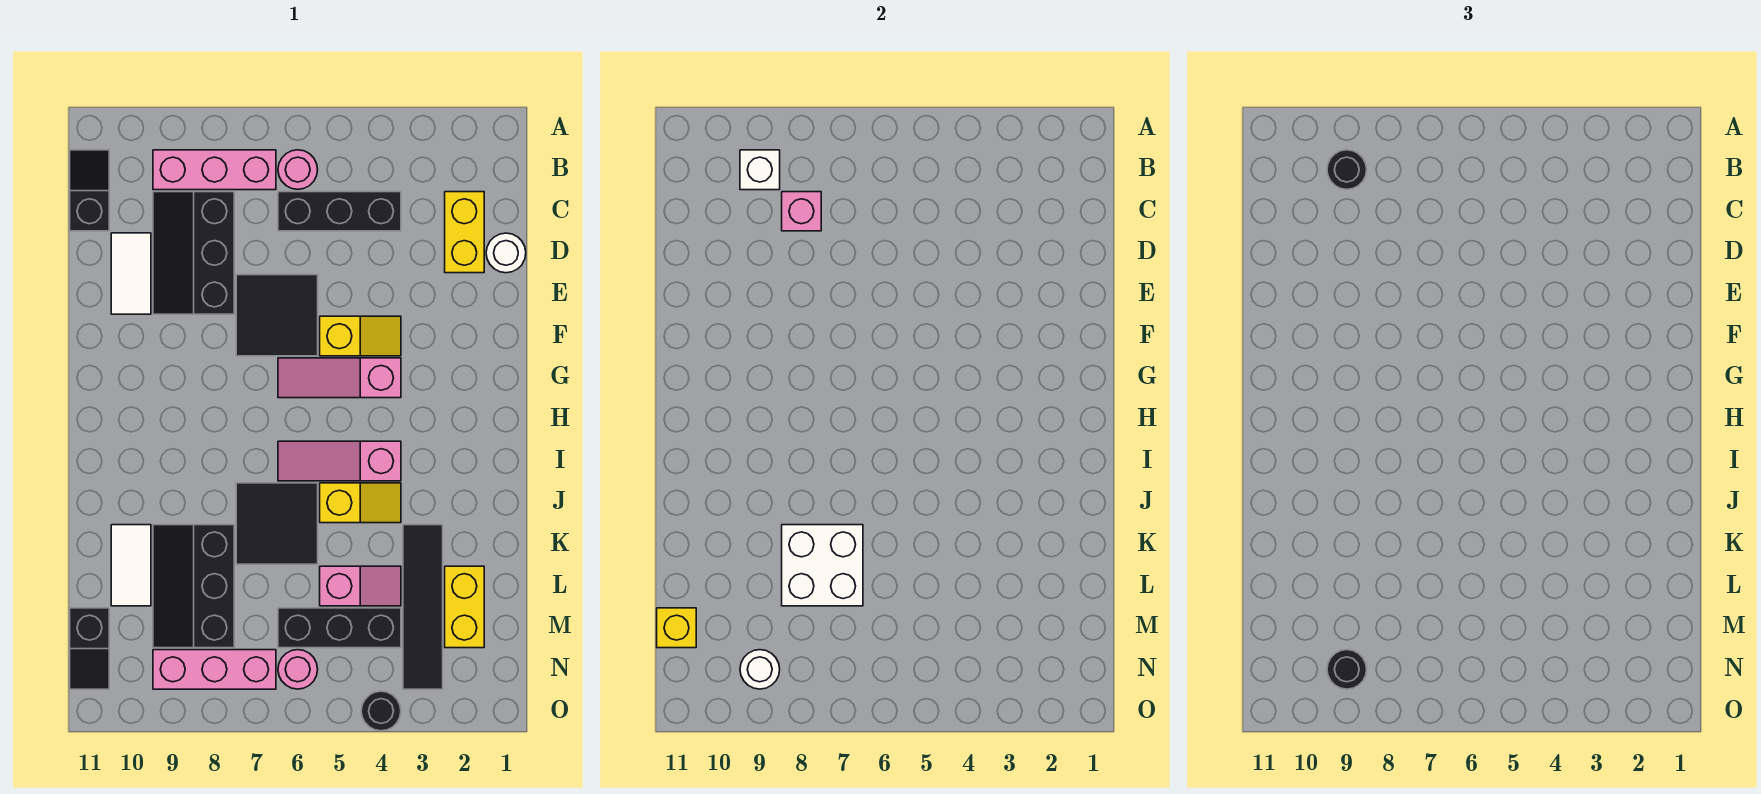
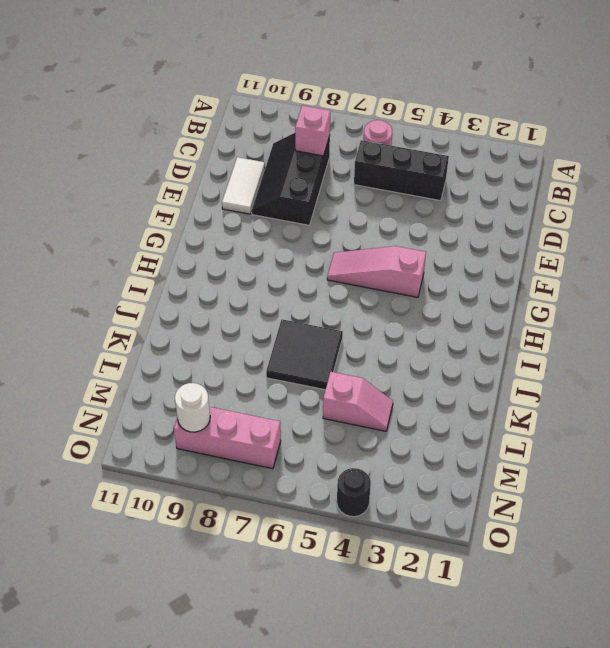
none -> pink brick B7:B9 level 1
none -> black slope B11:C11 level 1 top C
none -> yellow brick C2:D2 level 1
none -> white round brick D1 level 1

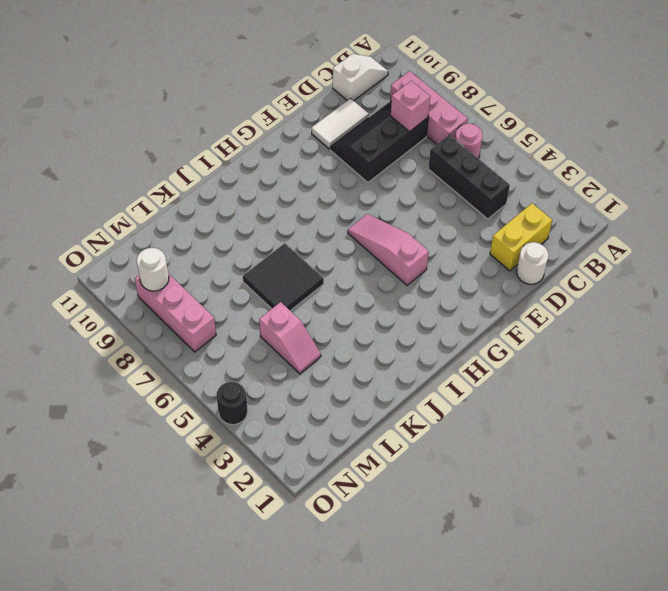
white slope B11:C11 level 1 top C -> black slope B11:C11 level 1 top C
none -> black tile E6:F7 level 1
none -> yellow slope F4:F5 level 1 top 5
none -> pink slope I4:I6 level 1 top 4
none -> yellow slope J4:J5 level 1 top 5

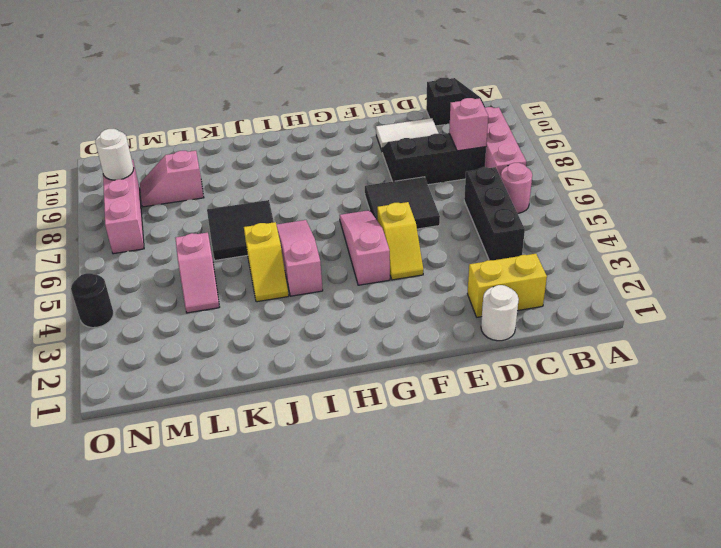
pink slope L9:M9 level 1 top L -> black slope K8:M9 level 1 top 8
none -> black tile K3:N3 level 1
none -> white tile K10:L10 level 1
none -> yellow brick L2:M2 level 1
none -> black brick M4:M6 level 1

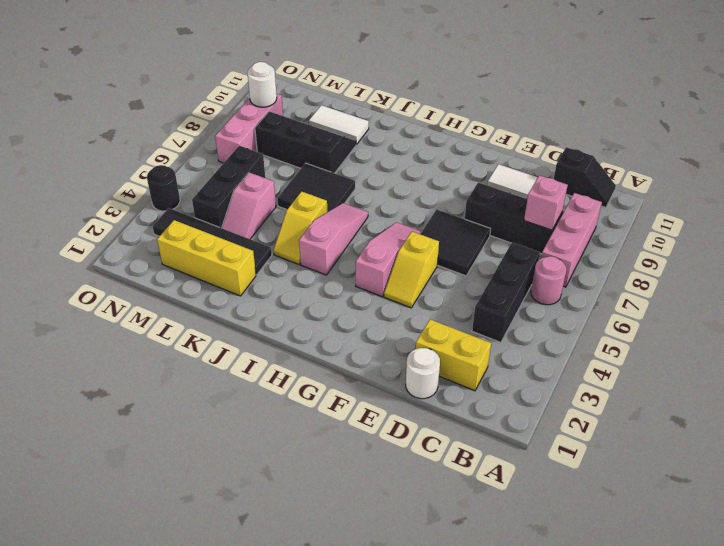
yellow brick K2:M2 level 1 -> yellow brick L2:M2 level 1
none -> black slope M11:N11 level 1 top M
none -> pink round brick N6 level 1
none -> white brick B9 level 2
none -> white brick K7:L8 level 2

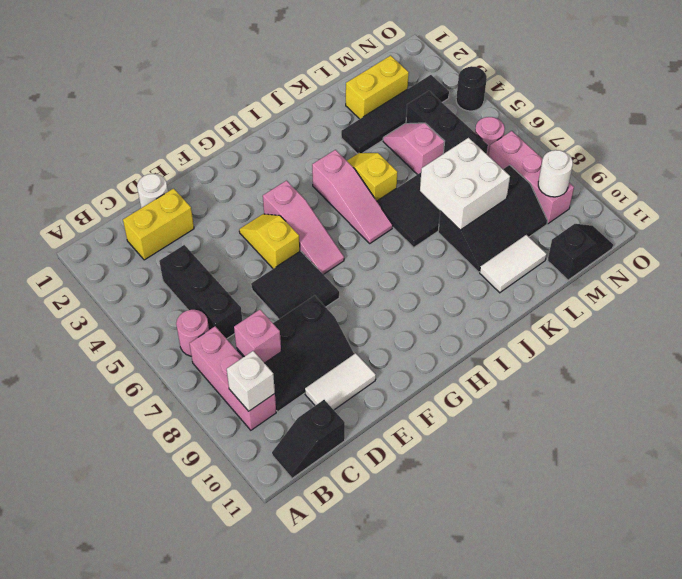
none -> yellow brick M11 level 2
none -> black round brick B9 level 3
none -> black round brick N9 level 3

